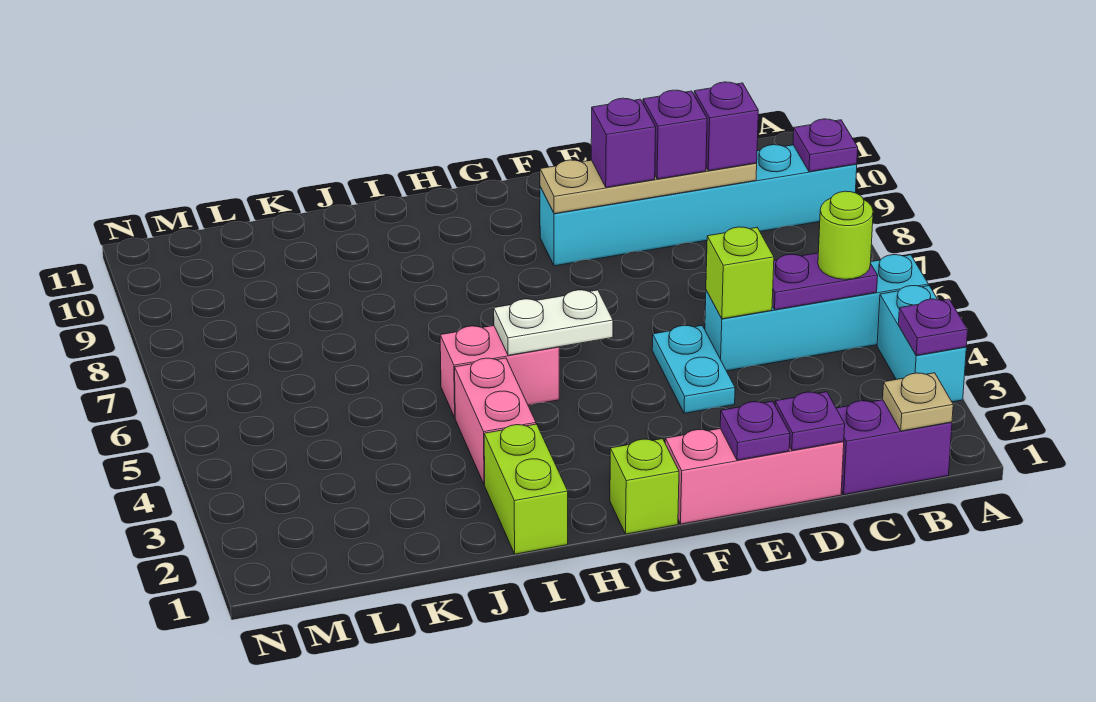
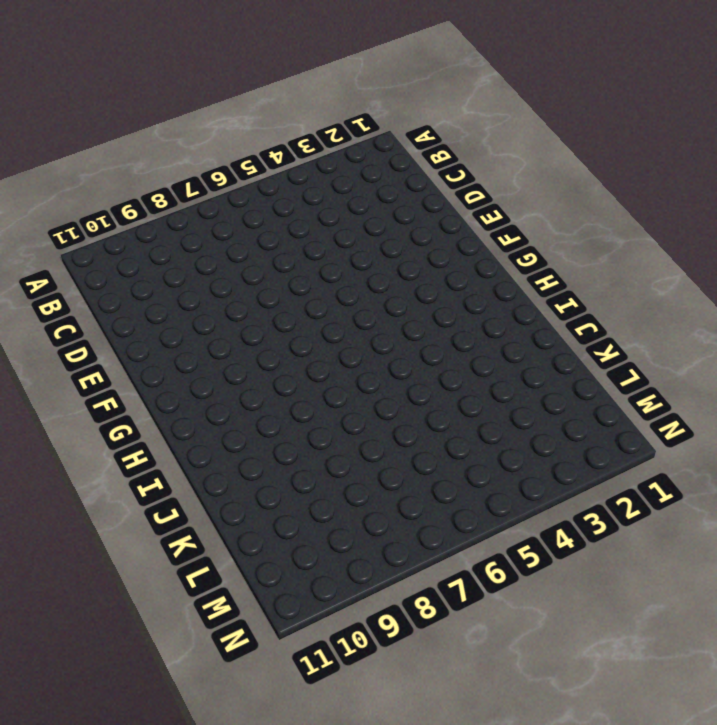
none -> cyan brick A3:A4 level 1
none -> cyan brick A5:D5 level 1
none -> cyan brick A9:F9 level 1

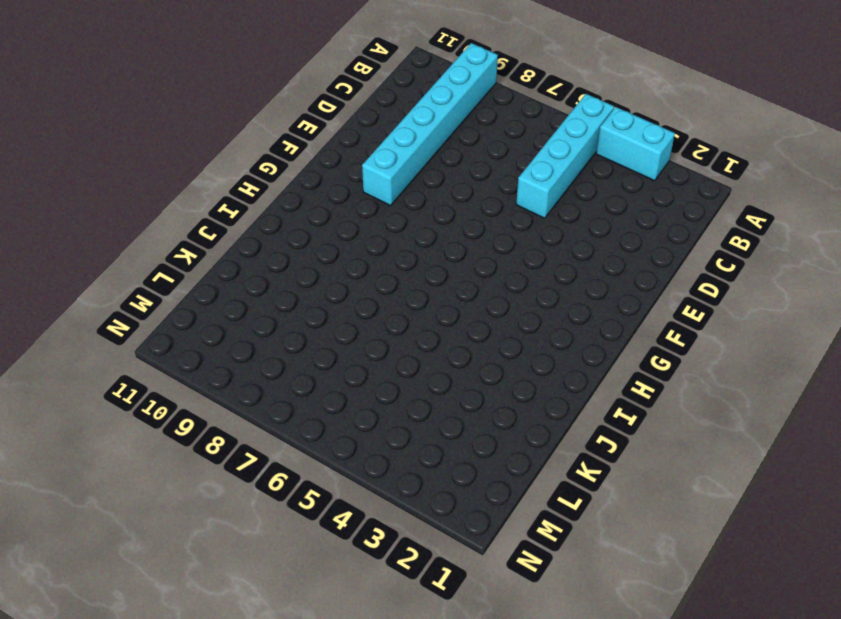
none -> purple brick B1:C1 level 1
none -> pink brick D1:F1 level 1
none -> cyan plate E4:E5 level 1

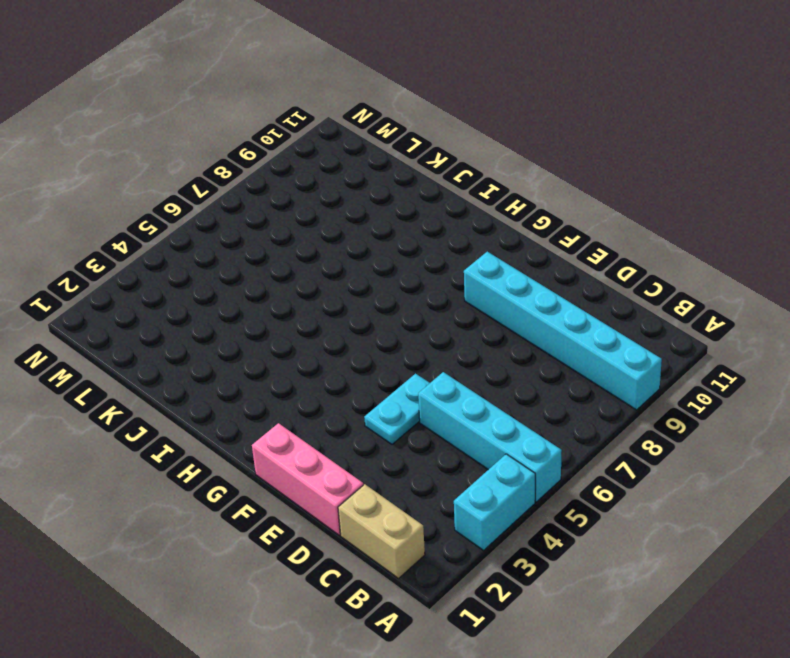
tan brick B1:C1 level 1 -> purple brick B1:C1 level 1
none -> lime brick G1 level 1
none -> pink brick H5:I5 level 1
none -> lime brick I1:I2 level 1

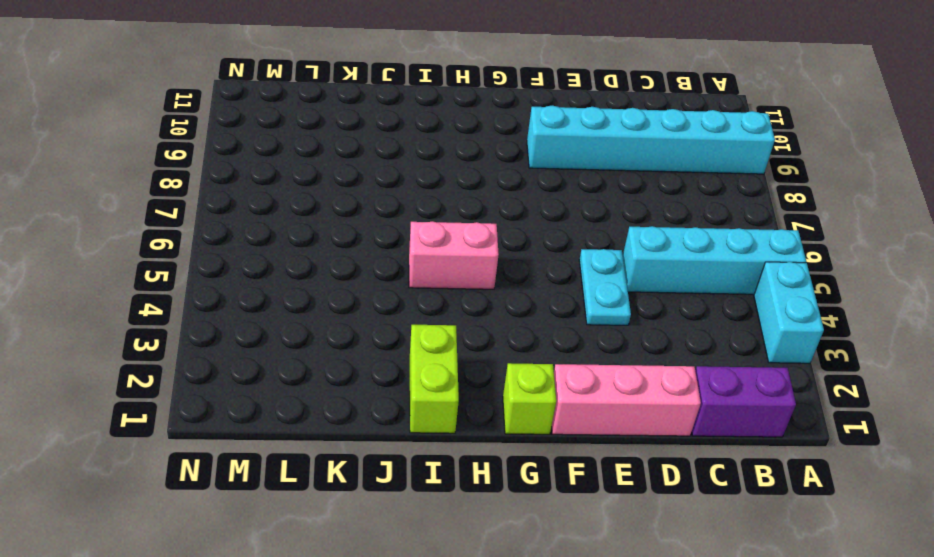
none -> pink brick I3:I4 level 1
none -> purple plate A3 level 2
none -> purple plate A9 level 2

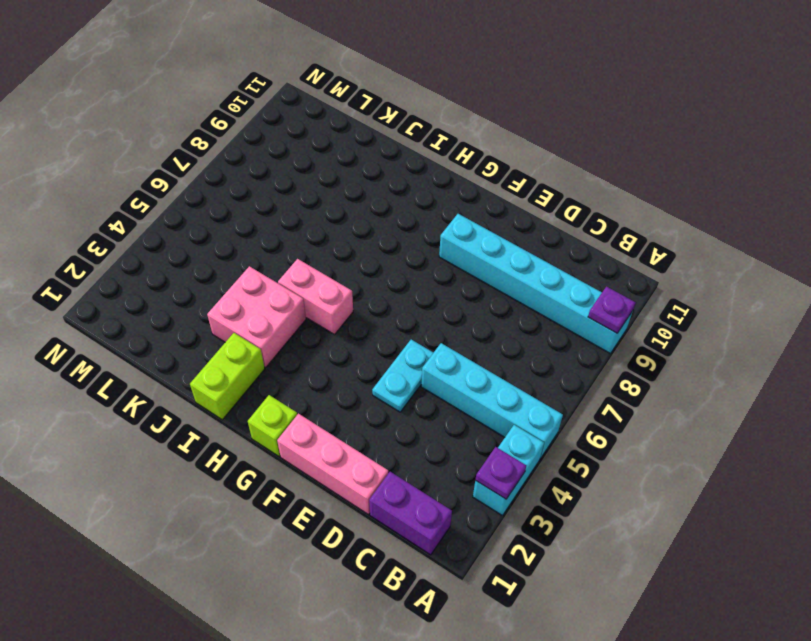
pink brick I3:J4 level 1 -> pink brick I3:I4 level 1
none -> tan plate B1 level 2
none -> purple plate B5:C5 level 2
none -> tan plate C9:F9 level 2

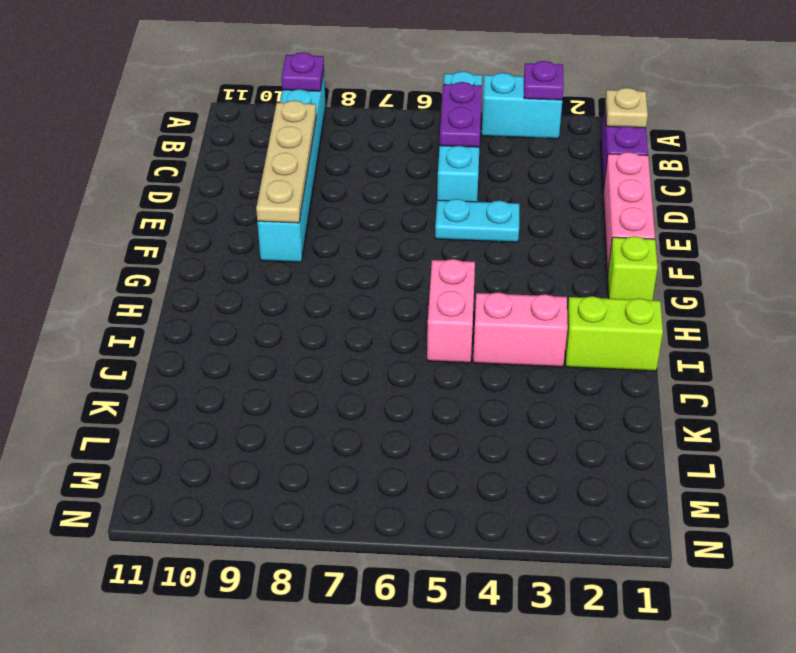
none -> purple plate D1 level 2
none -> lime brick D5 level 2
none -> purple plate E1 level 2

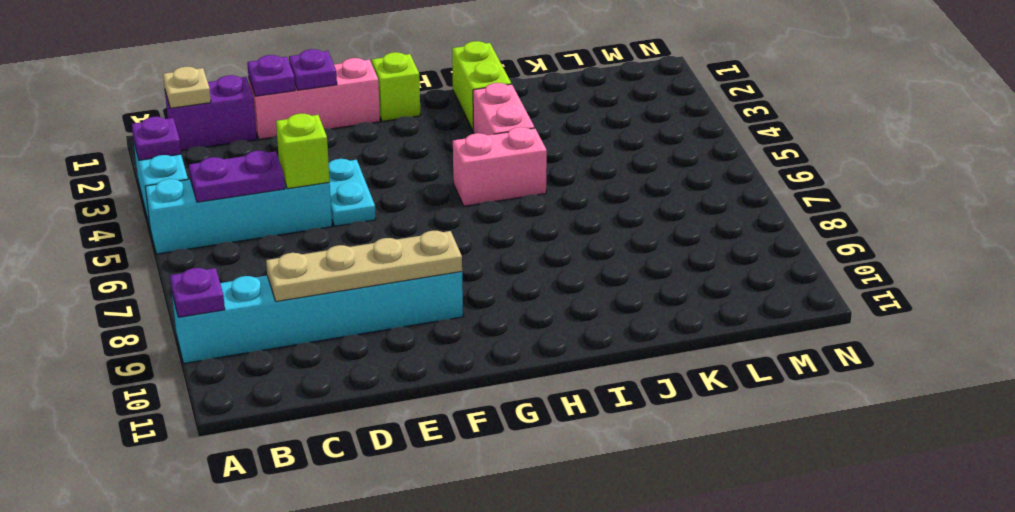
none -> white plate G5:H5 level 2
none -> lime round brick B5 level 3
none -> purple brick C9 level 3

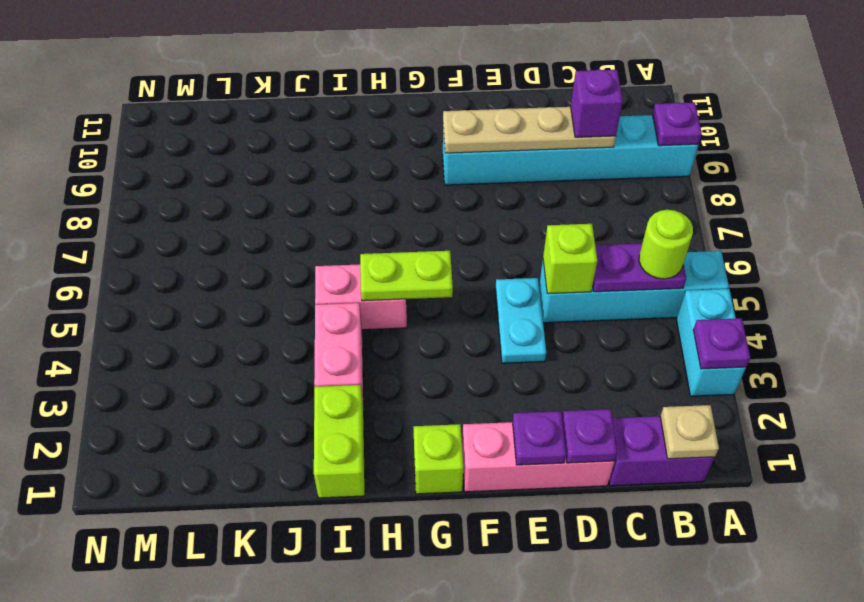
lime plate G5:H5 level 2 -> white plate G5:H5 level 2
none -> purple brick D9 level 3
none -> purple brick E9 level 3

